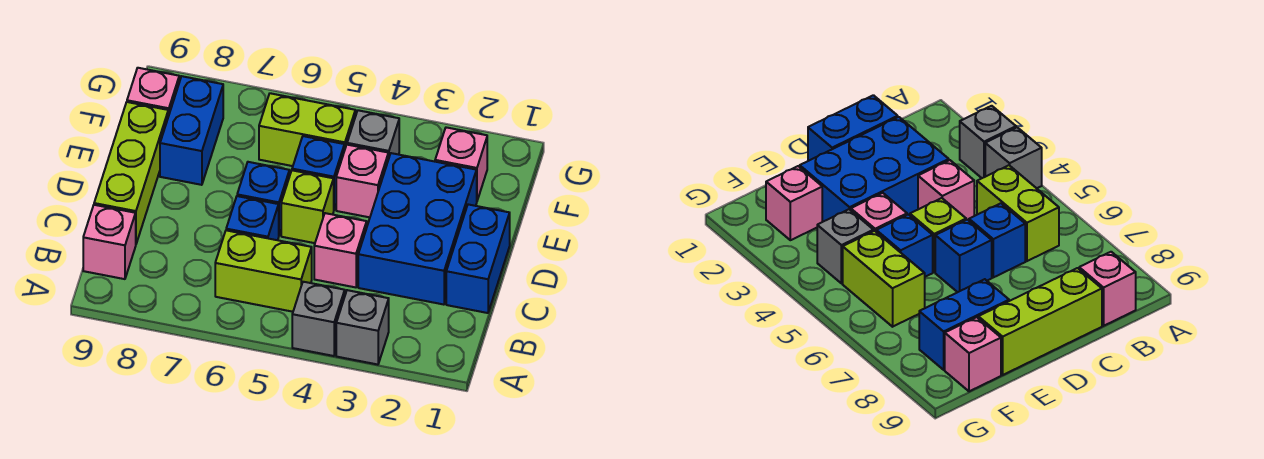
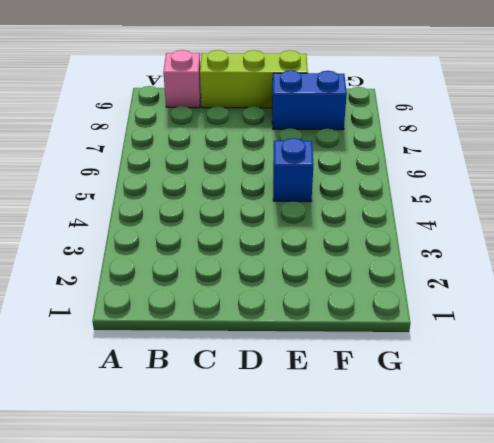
none -> grey brick A3 level 1
none -> grey brick A4 level 1
none -> lime brick B5:B6 level 1

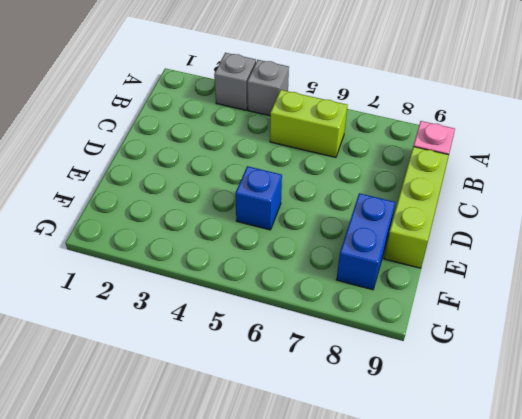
none -> blue brick C1:D1 level 1
none -> blue brick C2:E3 level 1
none -> pink brick C4 level 1

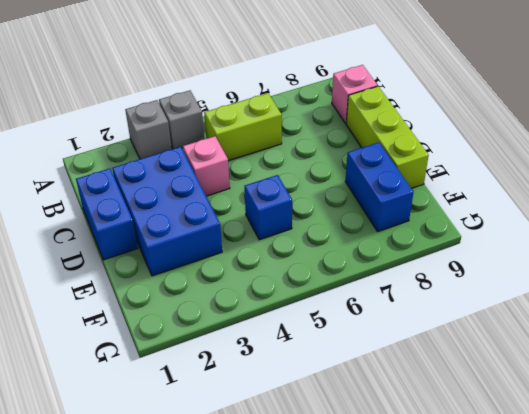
none -> blue brick C6 level 1
none -> lime brick D5 level 1
none -> blue brick D6 level 1

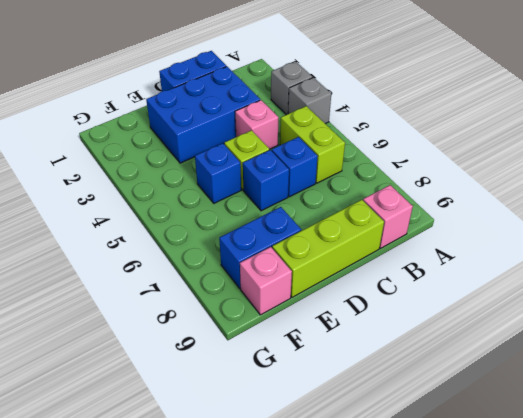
none -> pink brick E4 level 1
none -> pink brick F2 level 1
none -> grey brick F4 level 1

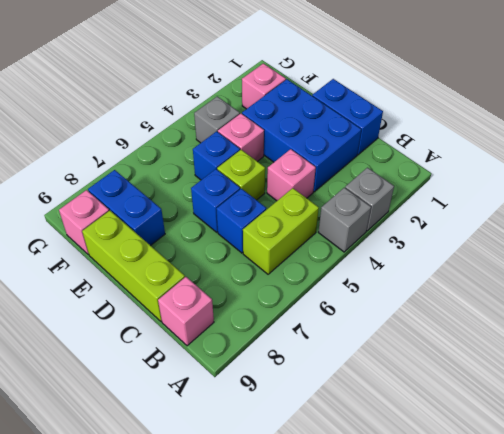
none -> lime brick F5:F6 level 1

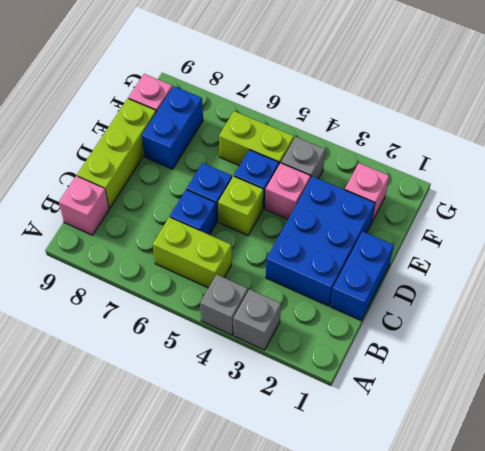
none -> pink brick C4 level 1

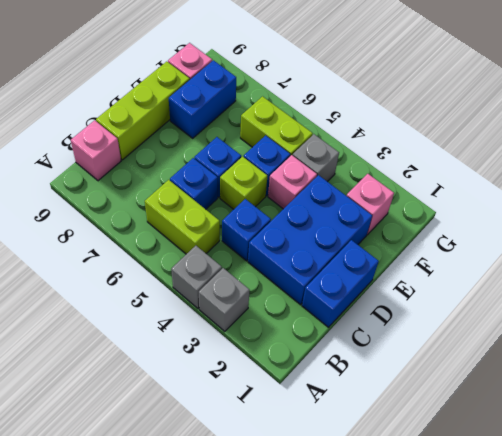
blue brick C4 level 1 -> pink brick C4 level 1

